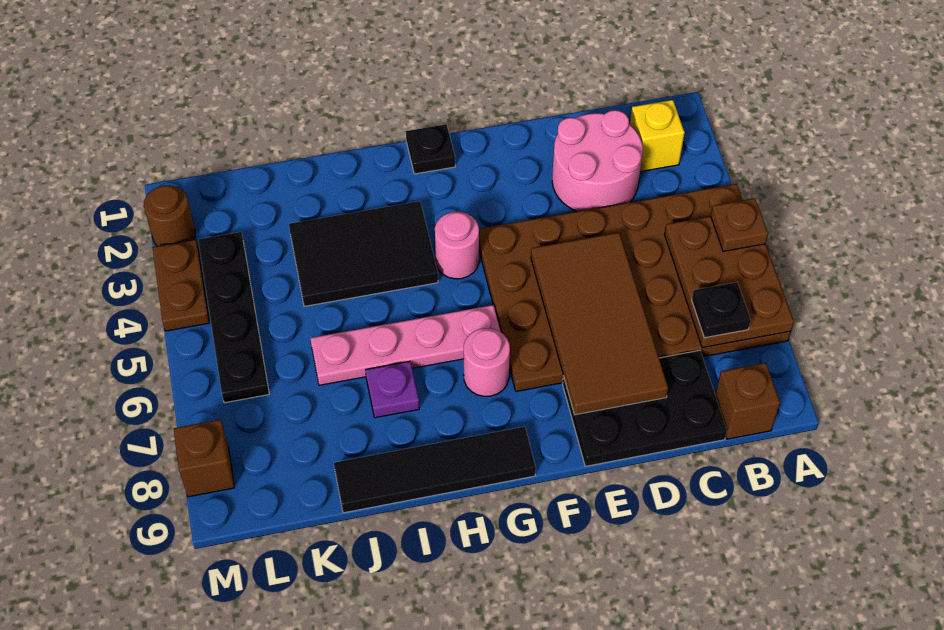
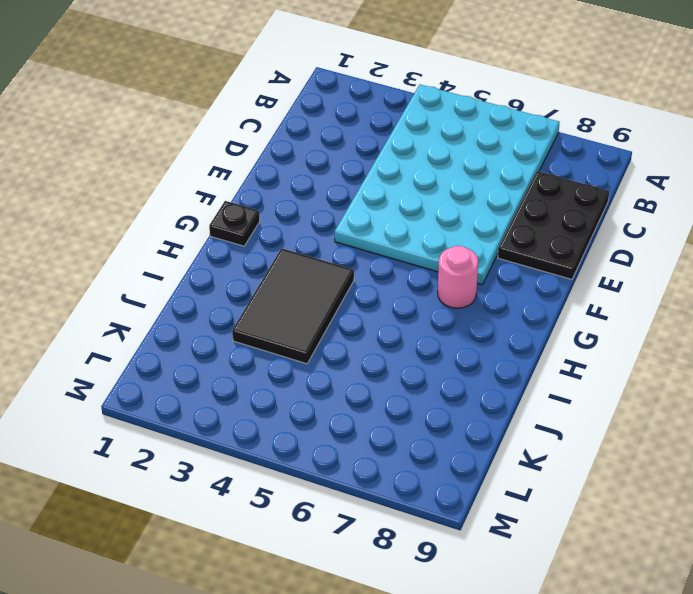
cyan plate A4:F7 level 1 -> brown plate A4:F7 level 1
none -> yellow brick B2 level 1
none -> brown brick B9 level 1
none -> pink round brick C2:D3 level 1

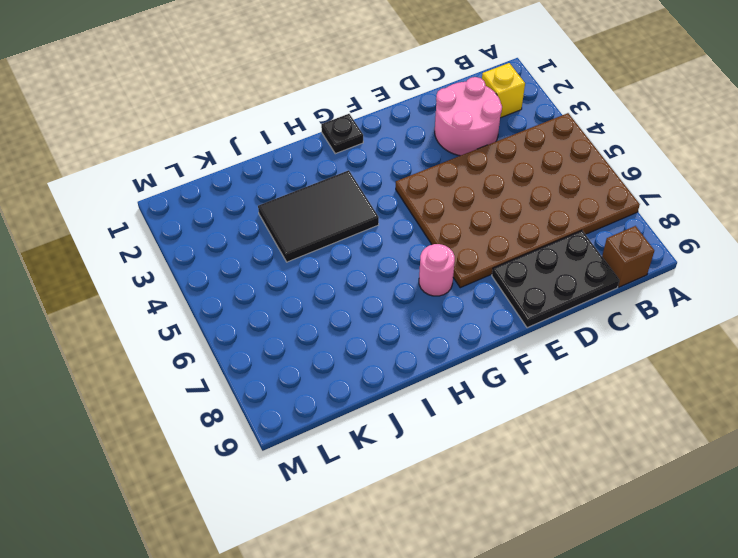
none -> pink round brick G4 level 1
none -> pink plate G6:J6 level 1
none -> black tile G9:J9 level 1

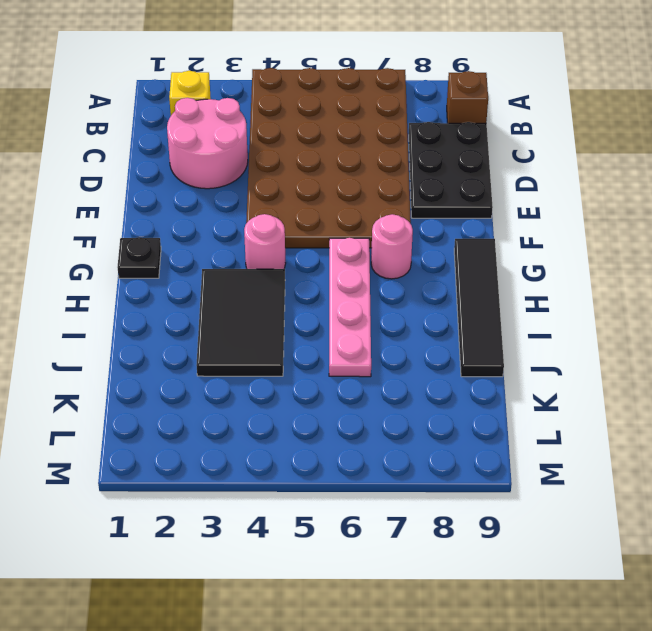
none -> purple plate I7 level 1
none -> black plate L3:L6 level 1
none -> brown round brick M2 level 1

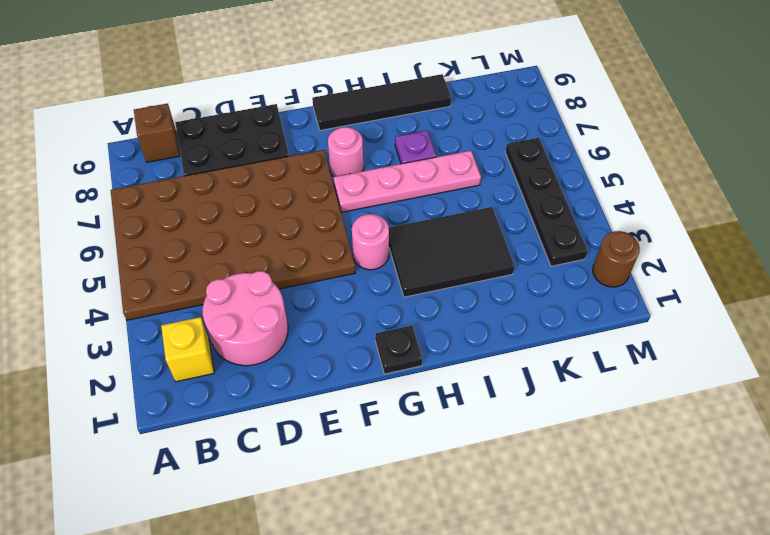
none -> brown plate M3:M4 level 1
none -> brown brick M8 level 1
none -> brown plate A5:B7 level 2

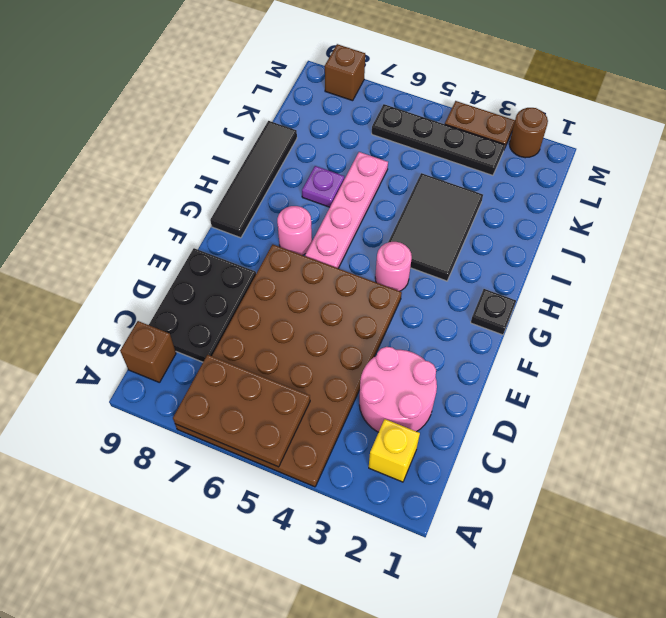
none -> brown tile D5:E8 level 2
none -> brown plate A5 level 3
none -> black plate B7 level 3

